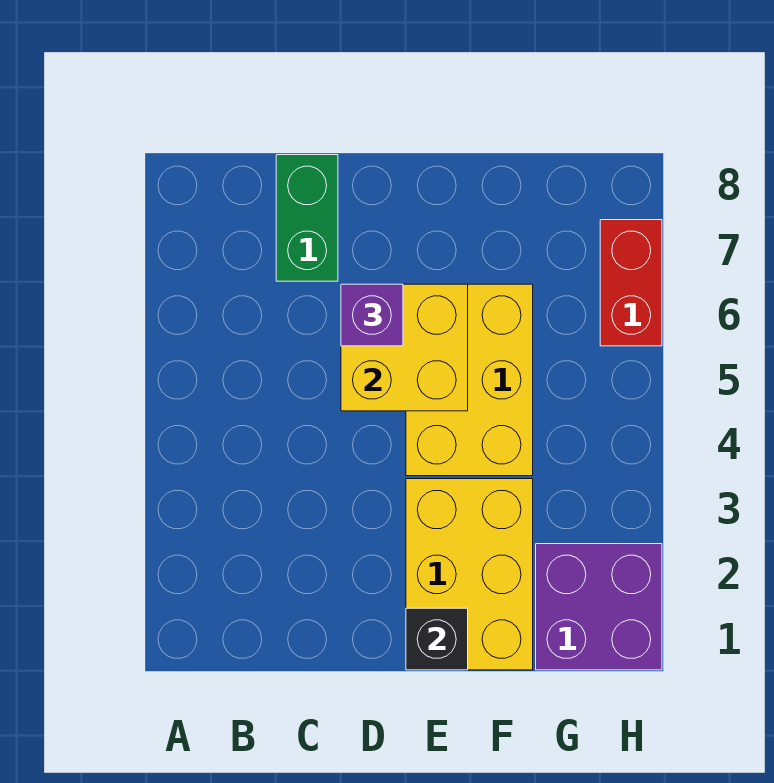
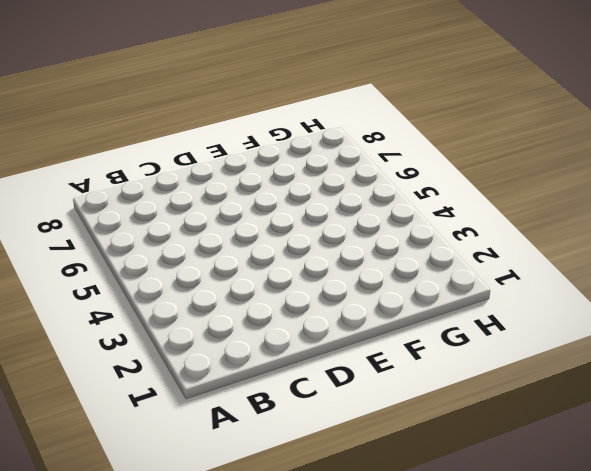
none -> green brick C7:C8 level 1
none -> yellow brick E1:F3 level 1

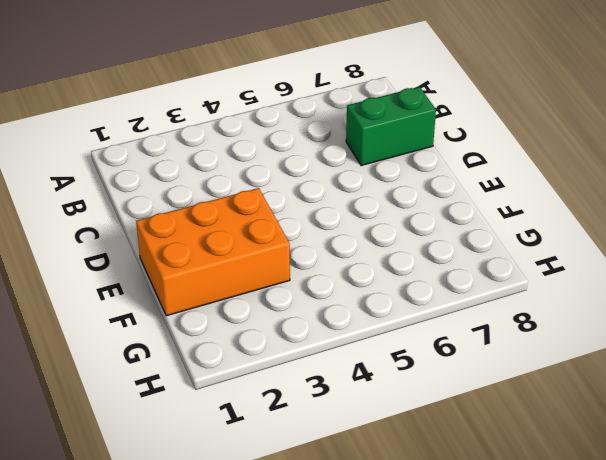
orange brick E1:F3 level 1 -> yellow brick E1:F3 level 1
none -> yellow brick E4:F6 level 1
none -> purple brick G1:H2 level 1

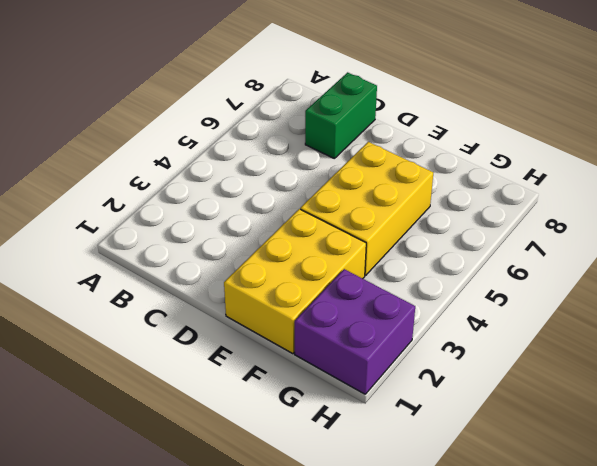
none -> red brick H6:H7 level 1
none -> yellow brick D5:E6 level 2

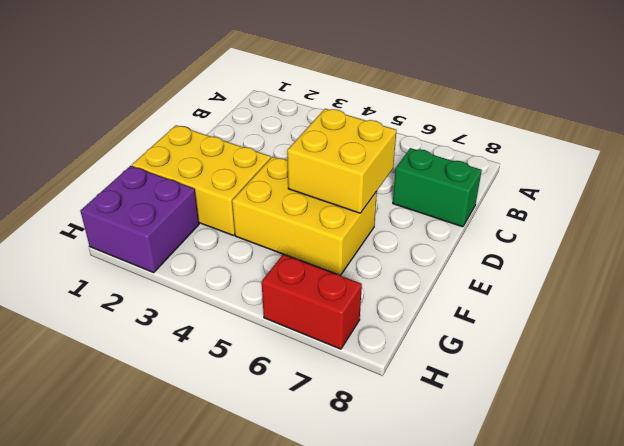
none -> black brick E1 level 2
none -> purple brick D6 level 3

